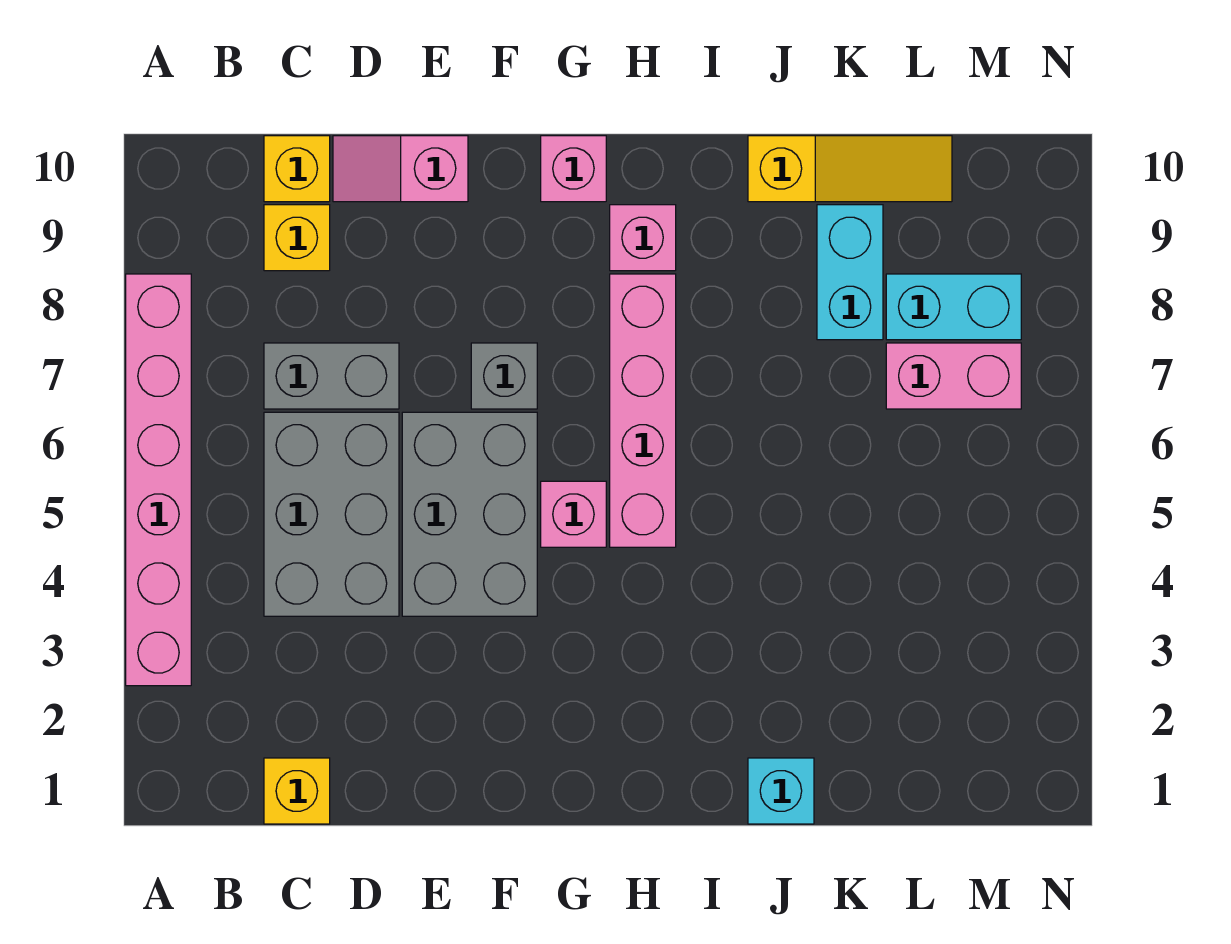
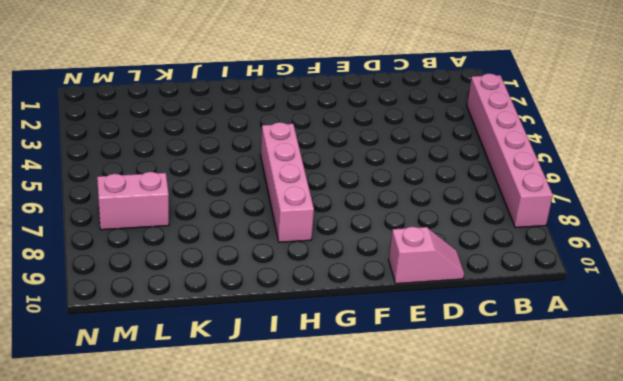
none -> yellow brick C1 level 1
none -> grey brick C4:D6 level 1
none -> grey brick C7:D7 level 1

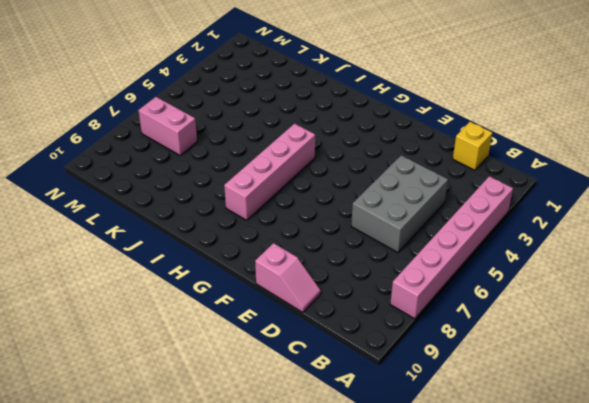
none -> grey brick C7:D7 level 1
none -> yellow brick C9 level 1
none -> yellow brick C10 level 1

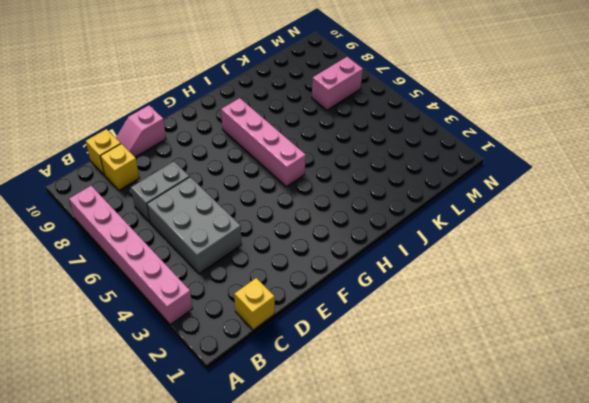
none -> grey brick E4:F6 level 1
none -> grey brick F7 level 1
none -> pink brick G5 level 1

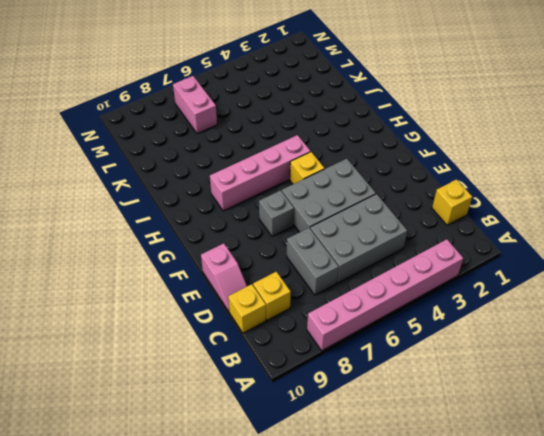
yellow brick G5 level 1 -> pink brick G5 level 1
none -> pink brick G10 level 1
none -> pink brick H9 level 1
none -> cyan brick J1 level 1

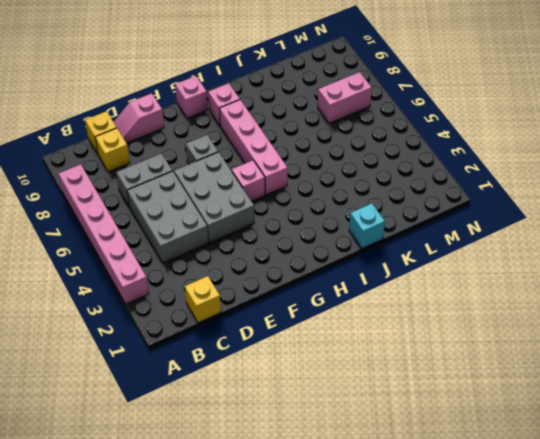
none -> yellow slope J10:L10 level 1 top J
none -> cyan brick K8:K9 level 1
none -> cyan brick L8:M8 level 1

